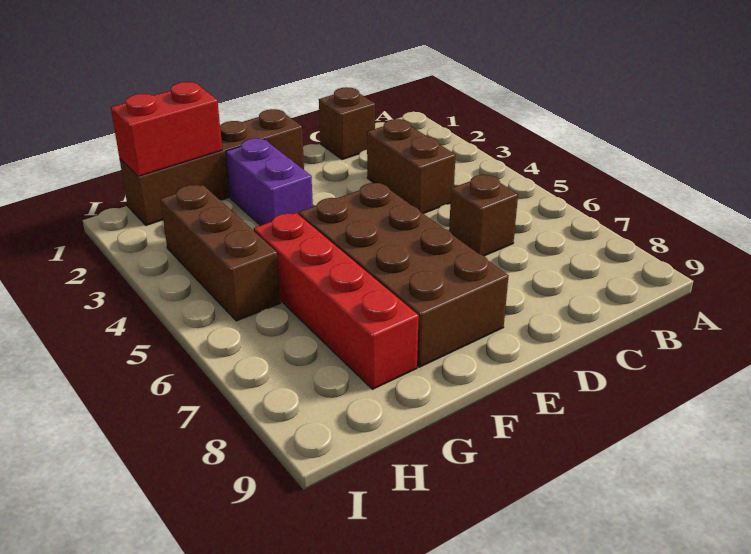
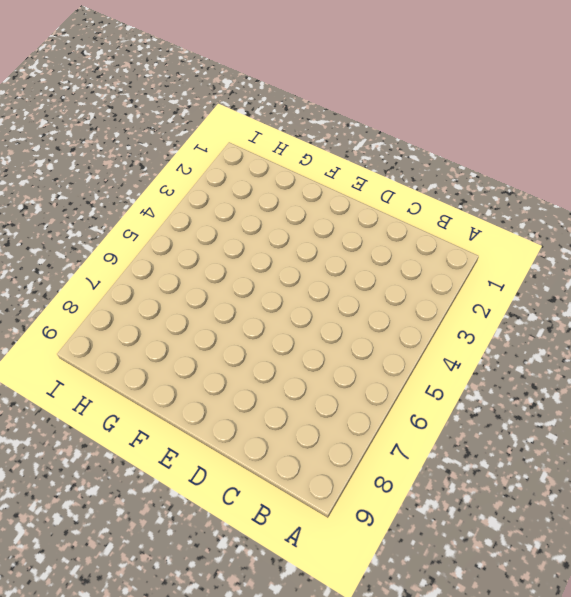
none -> brown brick C1 level 1
none -> brown brick C3:C4 level 1

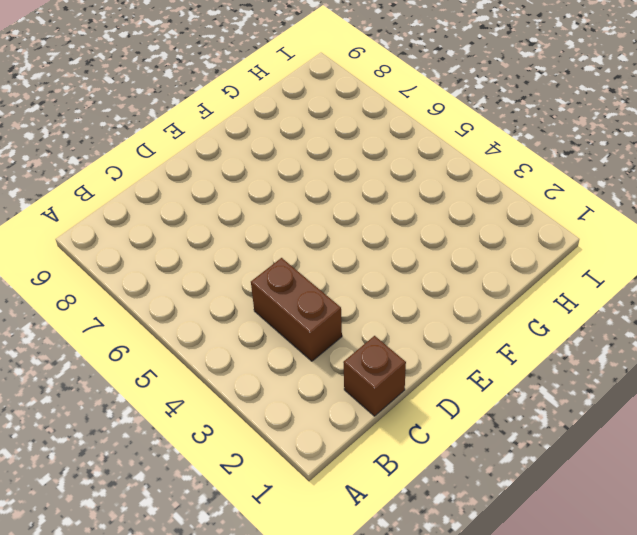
none -> brown brick C6 level 1
none -> brown brick E1:H1 level 1

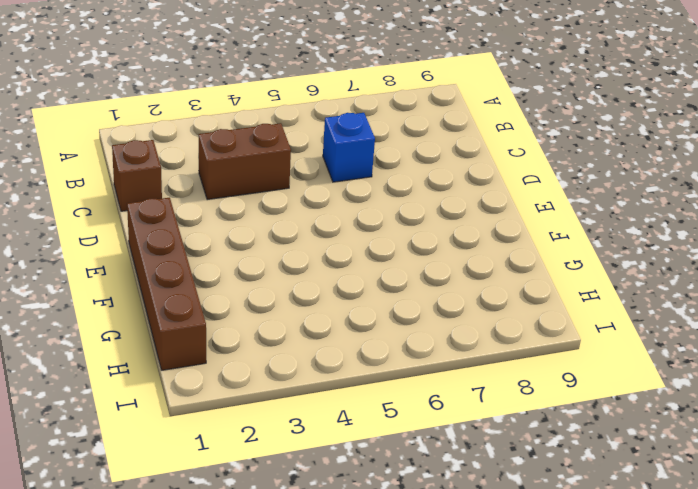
blue brick C6 level 1 -> brown brick C6 level 1
none -> brown brick E5:F8 level 1
none -> purple brick F2:F3 level 1

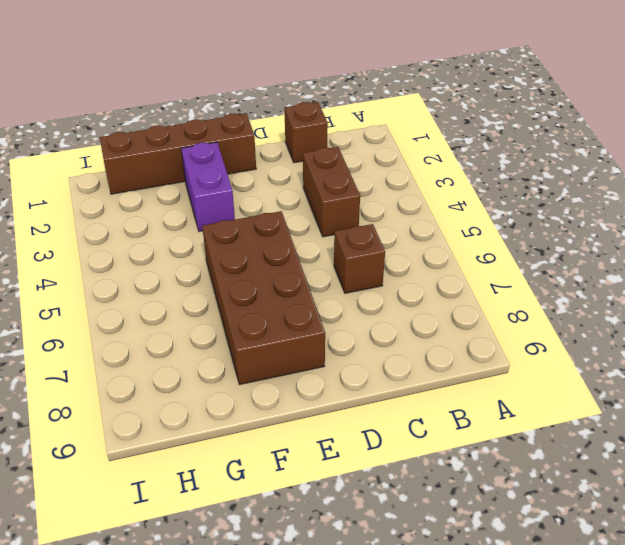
none -> red brick G5:G8 level 1
none -> brown brick H3:H5 level 1

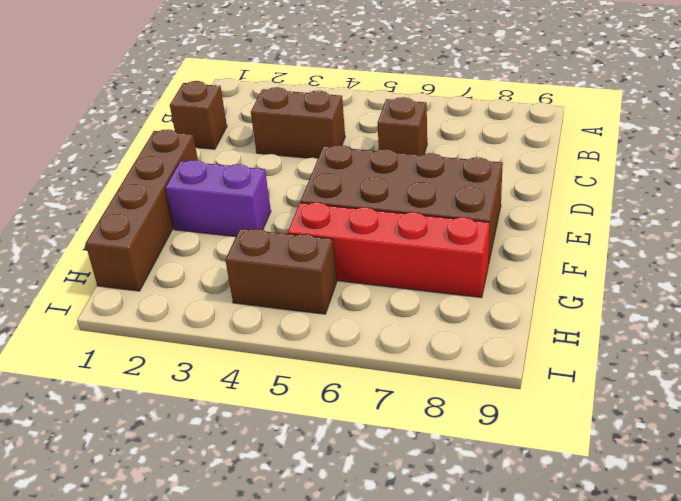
brown brick H4:H5 level 1 -> brown brick H3:H5 level 1
none -> red brick G1:H1 level 2

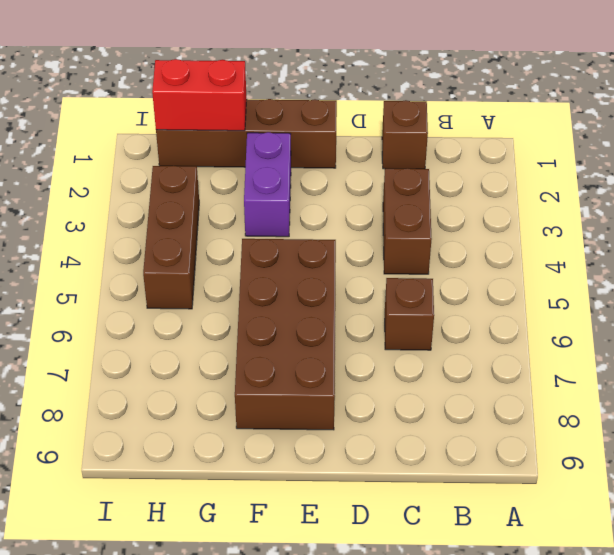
none -> red brick G5:G8 level 1

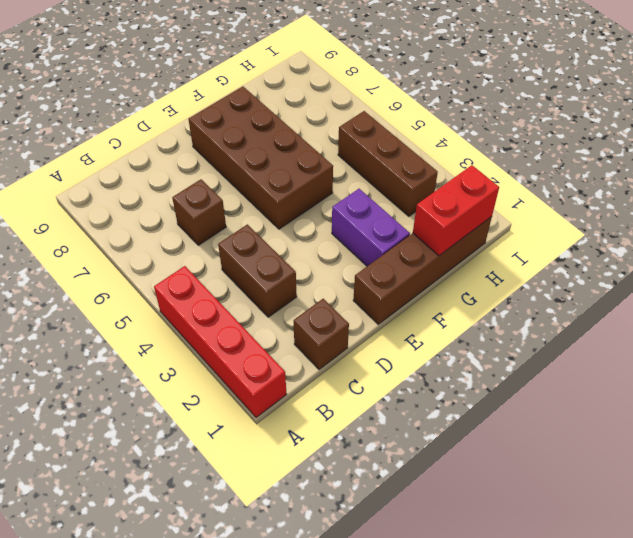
red brick A1:A4 level 1 -> red brick G5:G8 level 1

